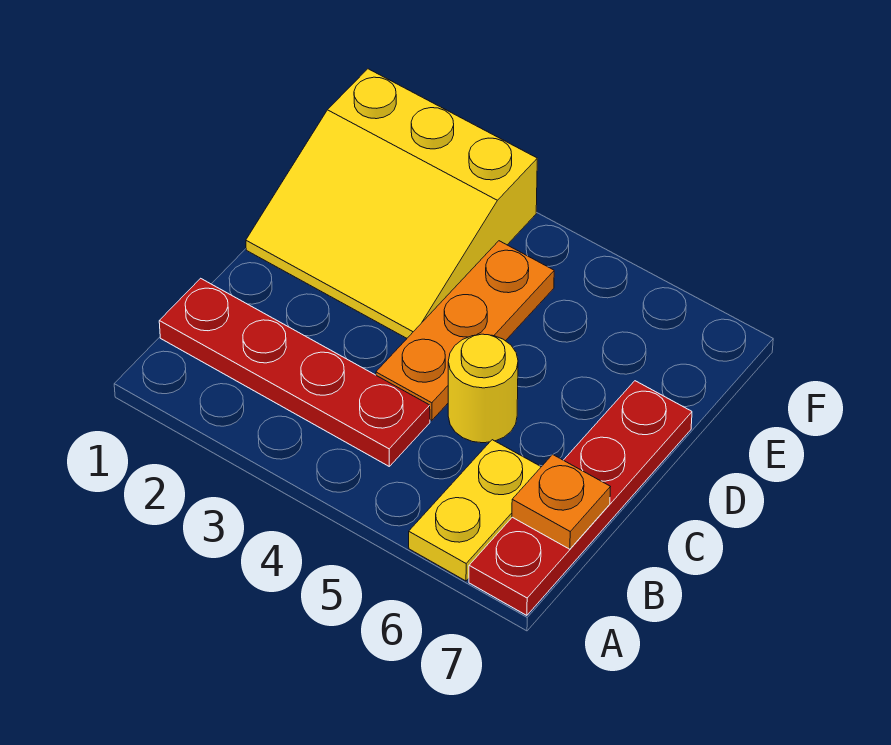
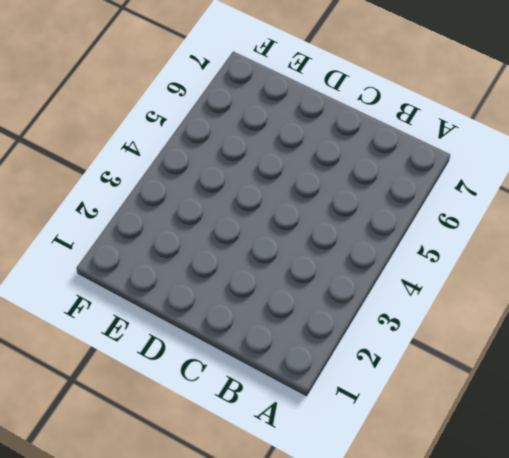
none -> yellow plate A6:B6 level 1
none -> red plate A7:D7 level 1

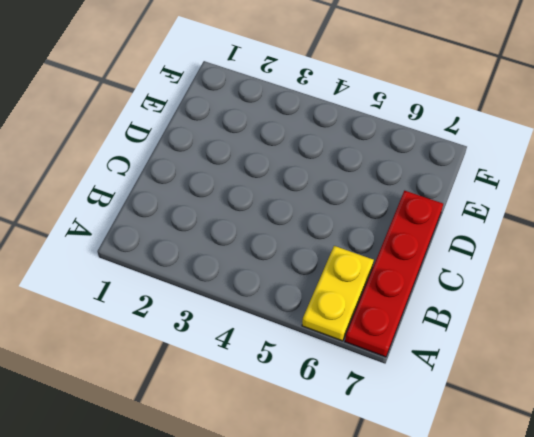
none -> red plate B1:B4 level 1
none -> orange plate C4:E4 level 1

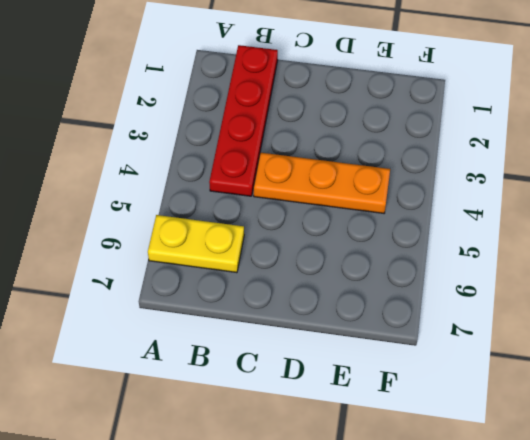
none -> red plate A7:D7 level 1
none -> yellow round brick C5 level 1

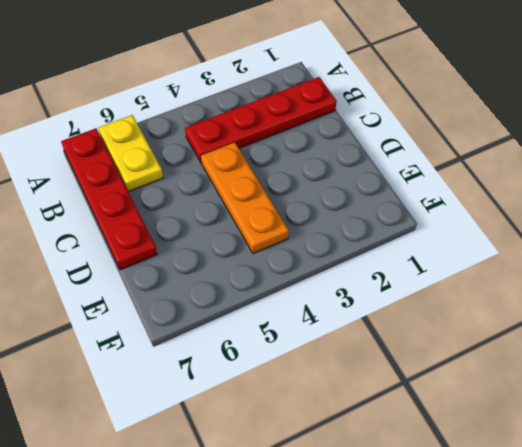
none -> yellow round brick C5 level 1
none -> yellow slope D1:F3 level 1 top F

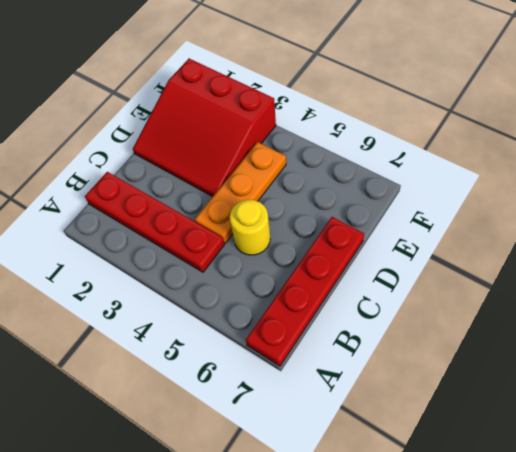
red slope D1:F3 level 1 top F -> yellow slope D1:F3 level 1 top F
none -> yellow plate A6:B6 level 1
none -> orange plate B7 level 2

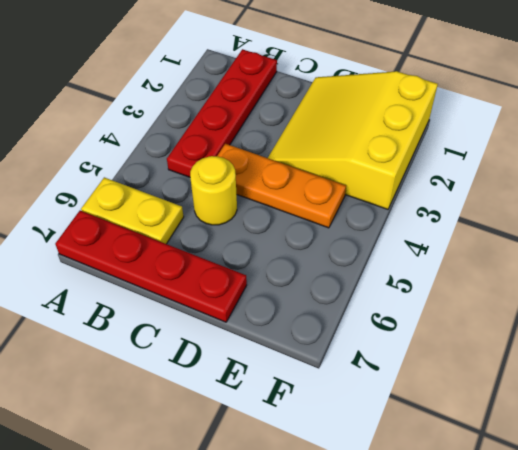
none -> orange plate B7 level 2

